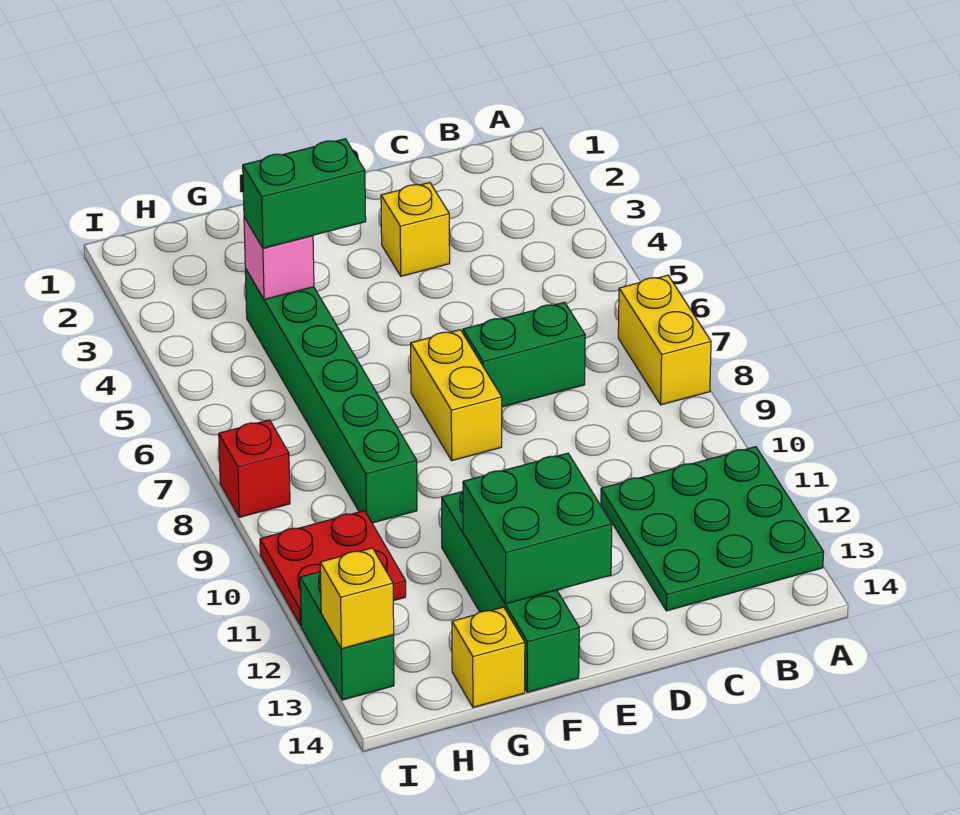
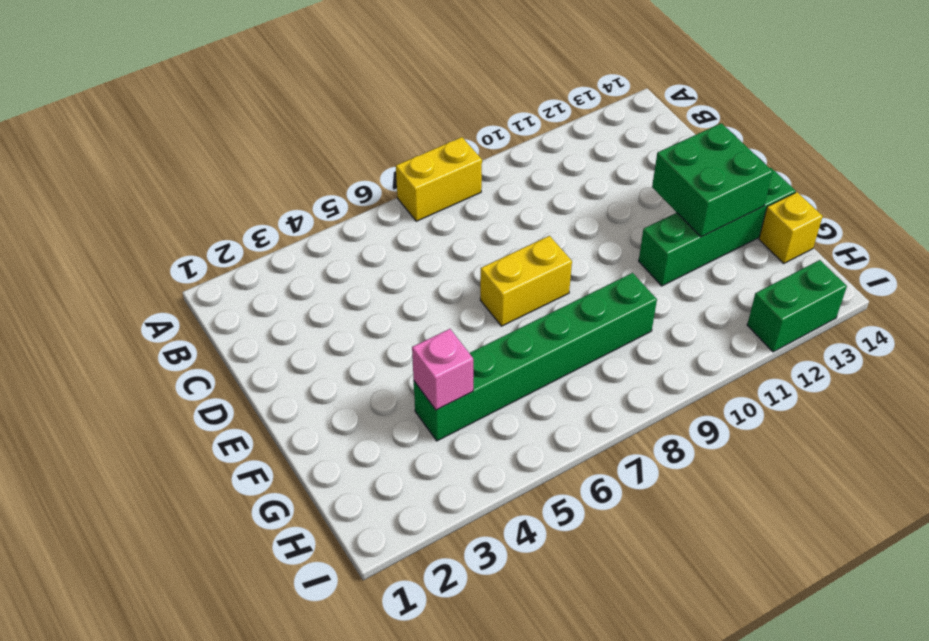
none -> green plate A11:C13 level 1
none -> green brick C7:D7 level 1
none -> yellow brick D3 level 1

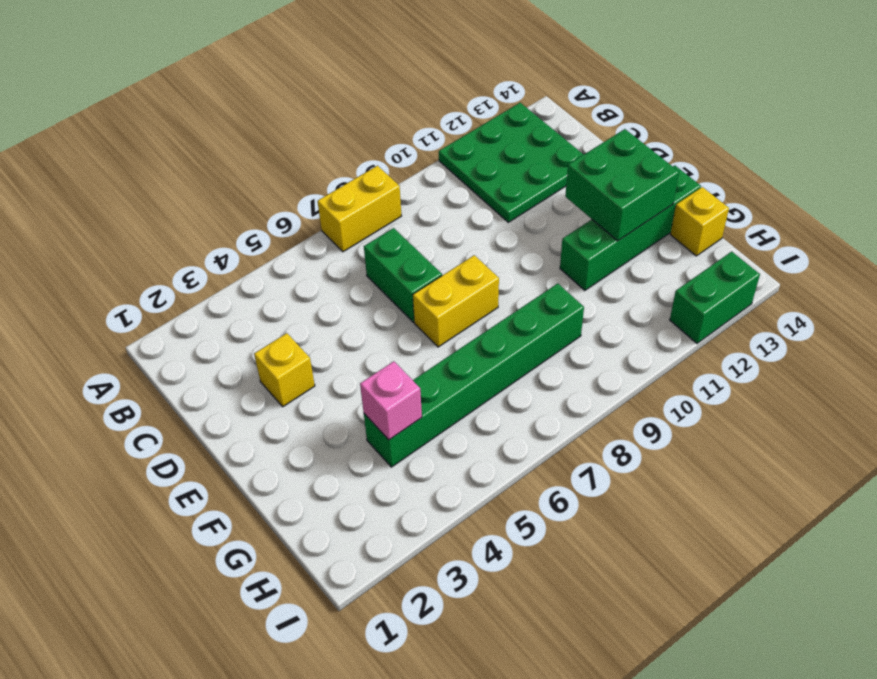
none -> red plate H10:I11 level 1
none -> red brick I8 level 1
none -> yellow brick I13 level 2

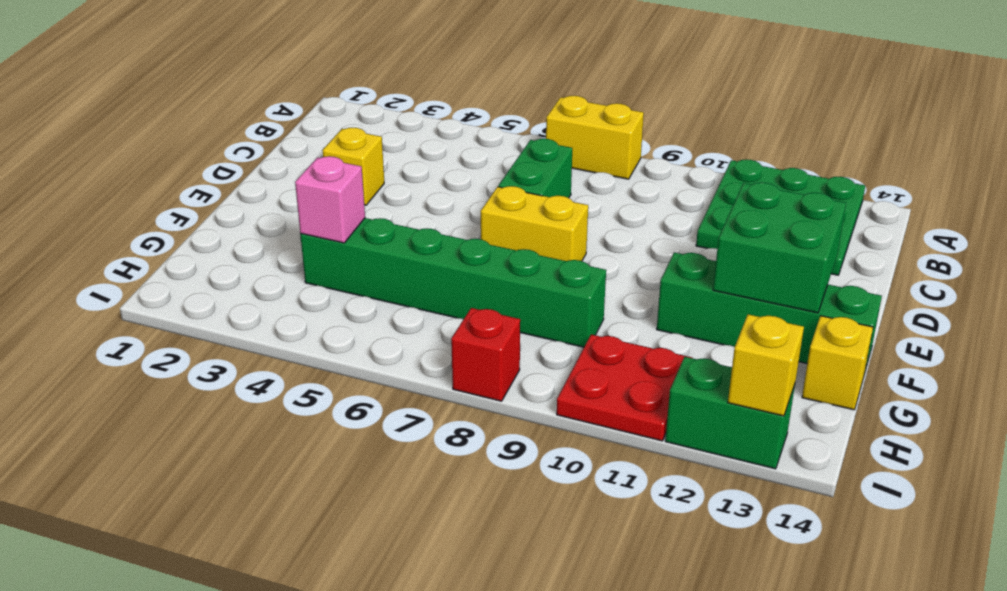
none -> green brick F4:G4 level 3

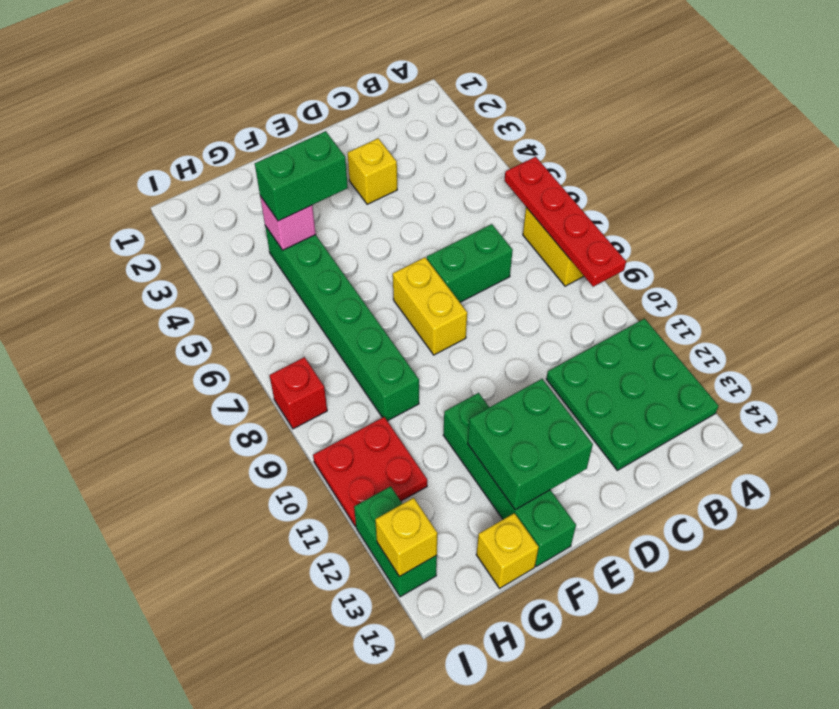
red plate A6:A9 level 2 -> none

